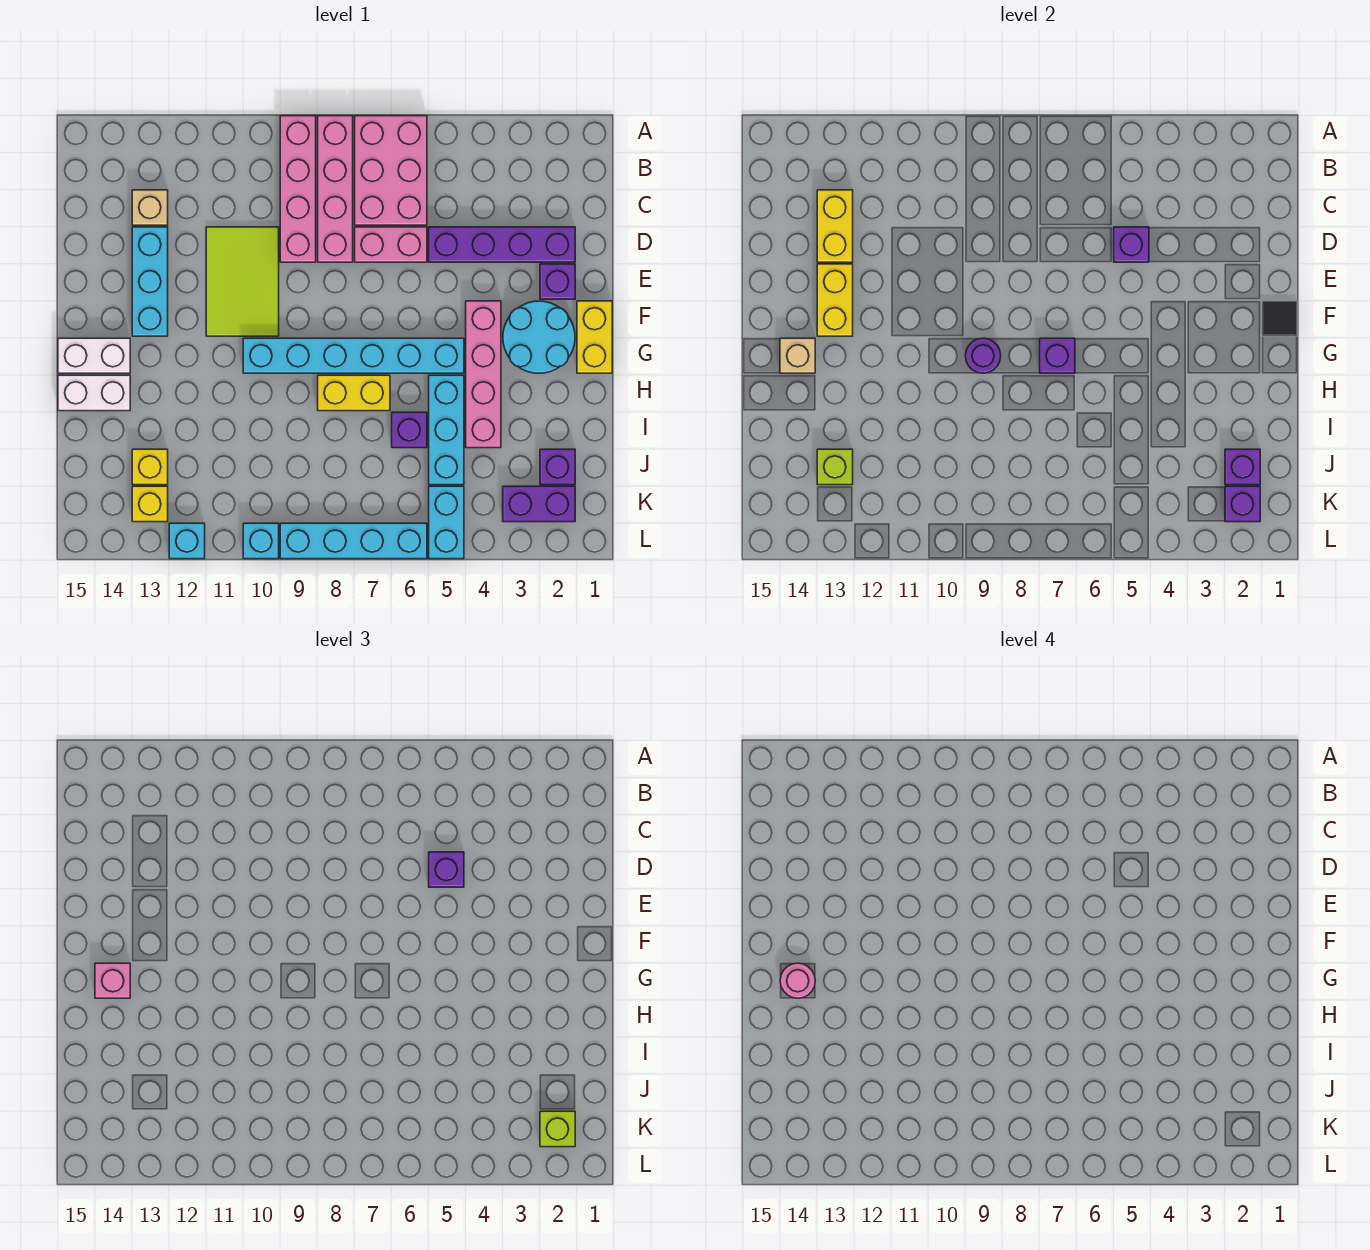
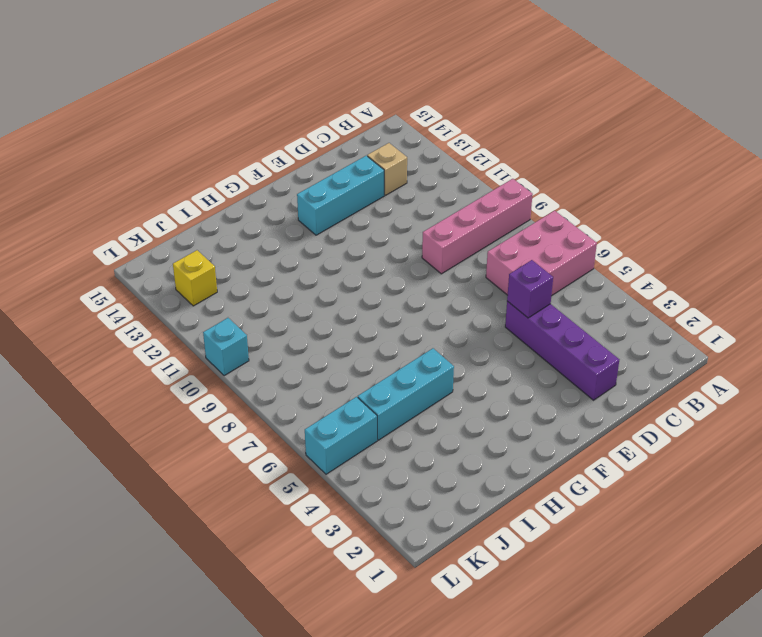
none -> pink brick A8:D8 level 1
none -> pink brick D6:D7 level 1
none -> lime tile D10:F11 level 1
none -> purple brick E2 level 1

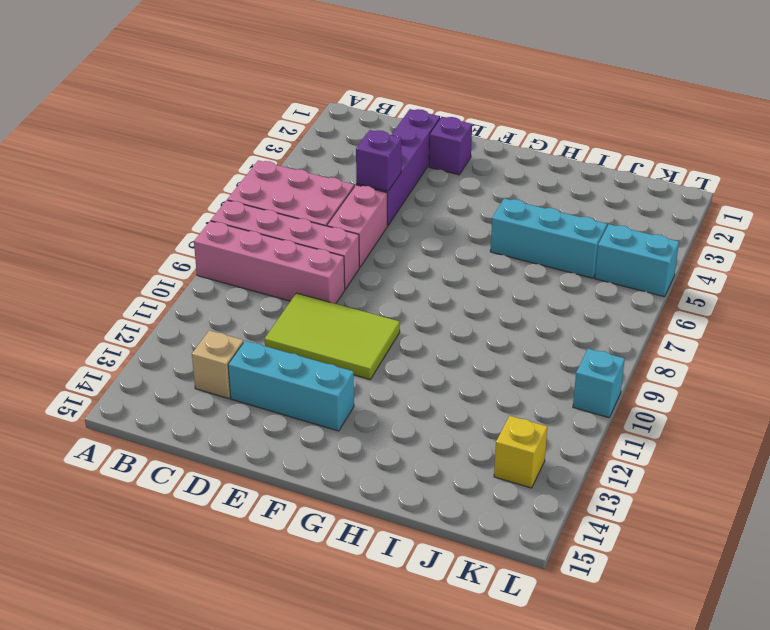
none -> yellow brick F1:G1 level 1
none -> cyan round brick F2:G3 level 1
none -> pink brick F4:I4 level 1
none -> cyan brick G5:G10 level 1

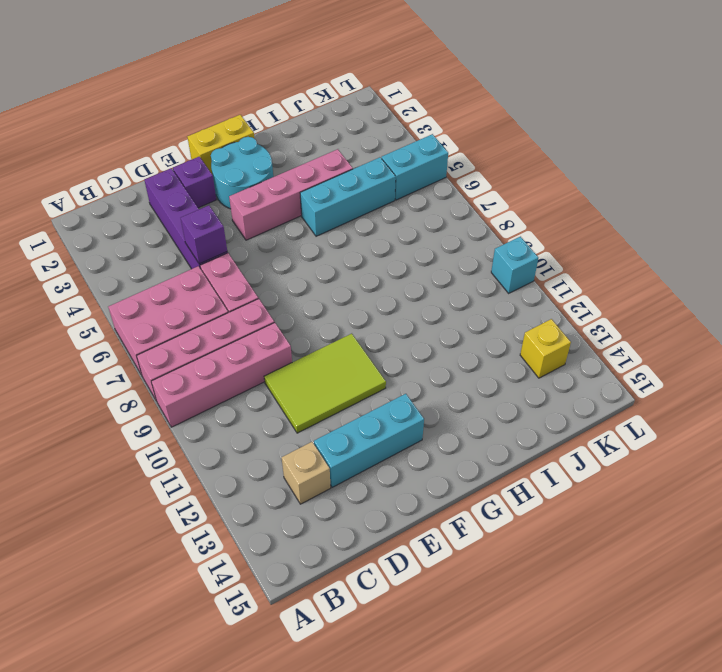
none -> cyan brick G5:G10 level 1
none -> white brick G14:G15 level 1
none -> yellow brick H7:H8 level 1
none -> white brick H14:H15 level 1

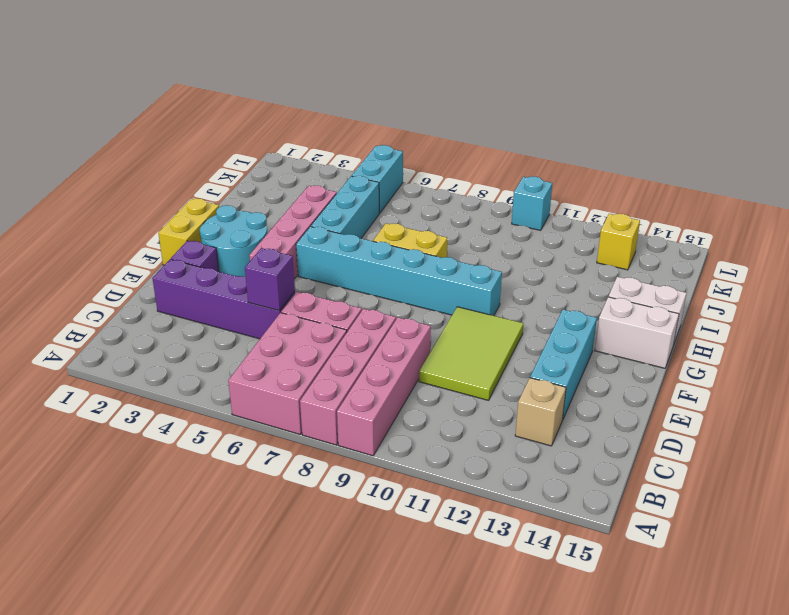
none -> purple brick I6 level 1
none -> purple brick J2 level 1
none -> yellow brick J13 level 1
none -> purple brick K2:K3 level 1

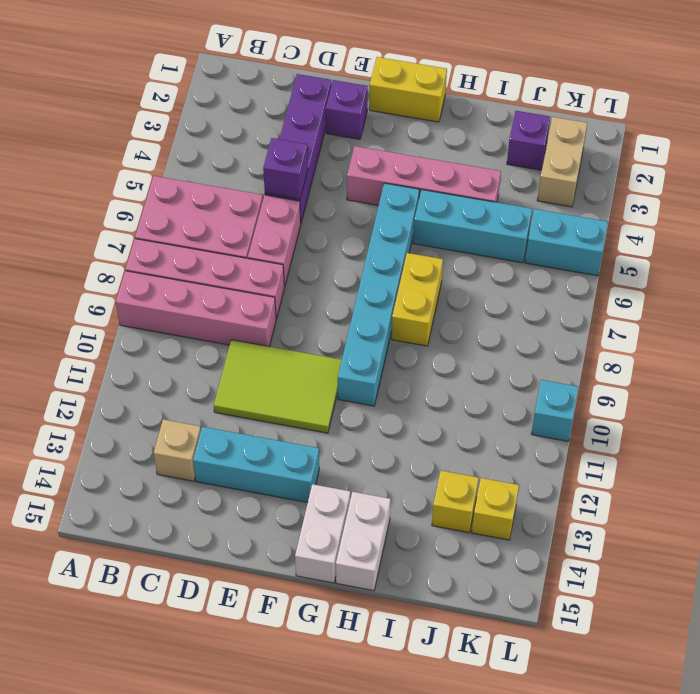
tan brick K2:K3 level 1 -> purple brick K2:K3 level 1
none -> cyan round brick F2:G3 level 1
none -> purple brick I6 level 1
none -> cyan brick L6:L9 level 1
none -> cyan brick L12 level 1

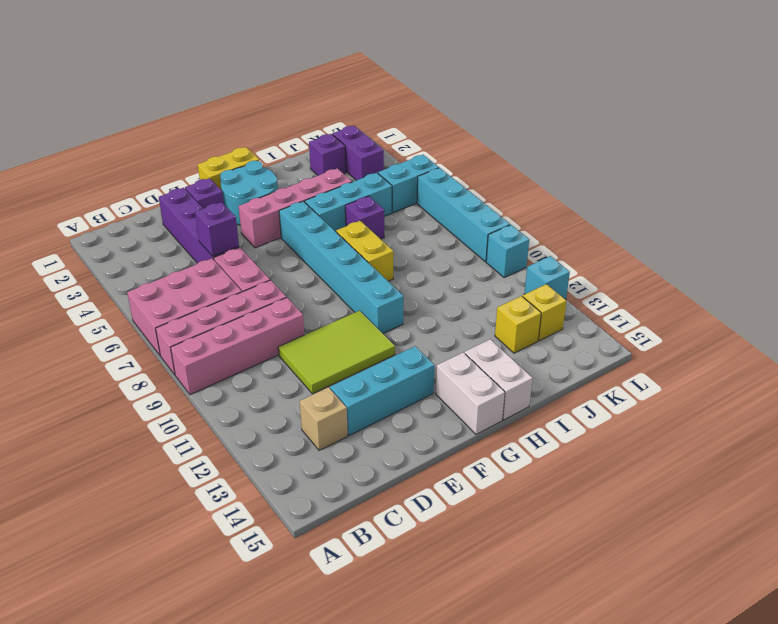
none -> yellow brick C13:D13 level 2
none -> yellow brick E13:F13 level 2
none -> black tile F1 level 2
none -> purple brick G7 level 2

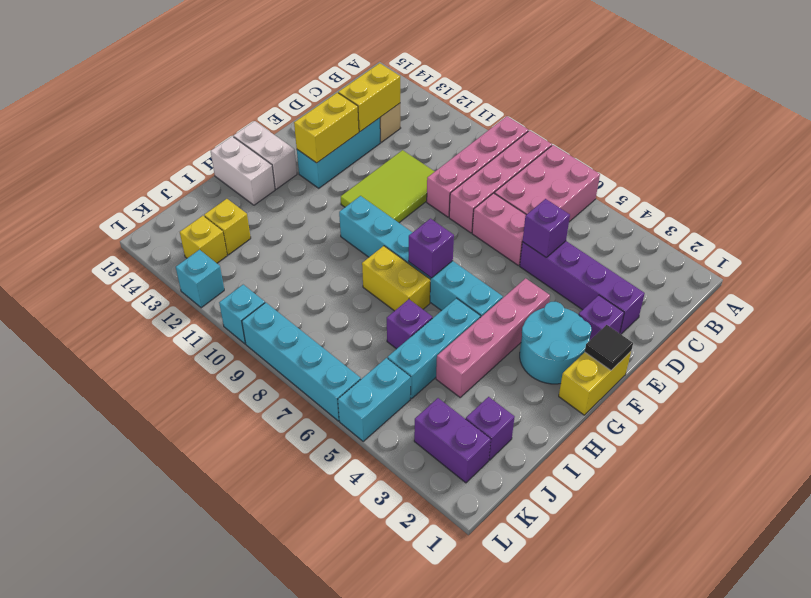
none -> purple round brick G9 level 2
none -> tan brick G14 level 2
none -> purple brick J2 level 2
none -> lime brick J13 level 2

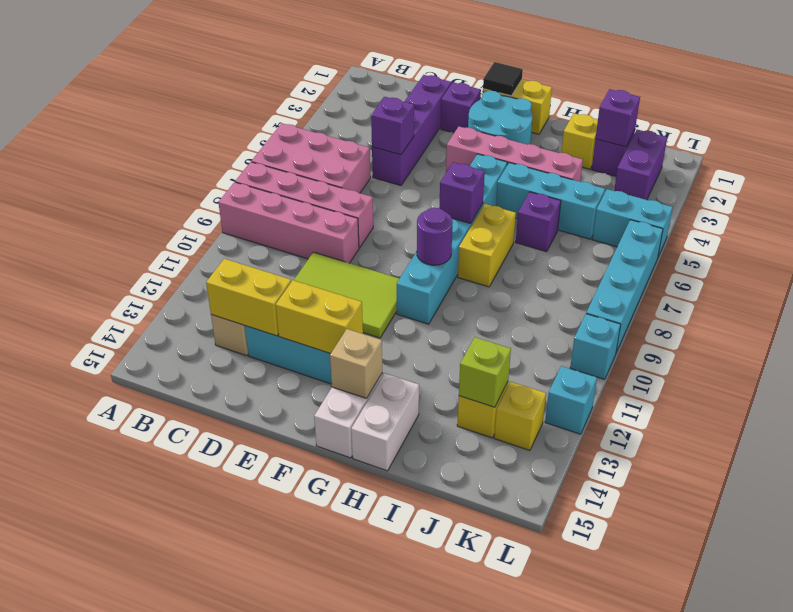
yellow brick I2 level 1 -> none
none -> pink brick D6:D7 level 1
none -> purple brick K2 level 2
none -> purple brick D5 level 3
none -> pink brick G14 level 3

